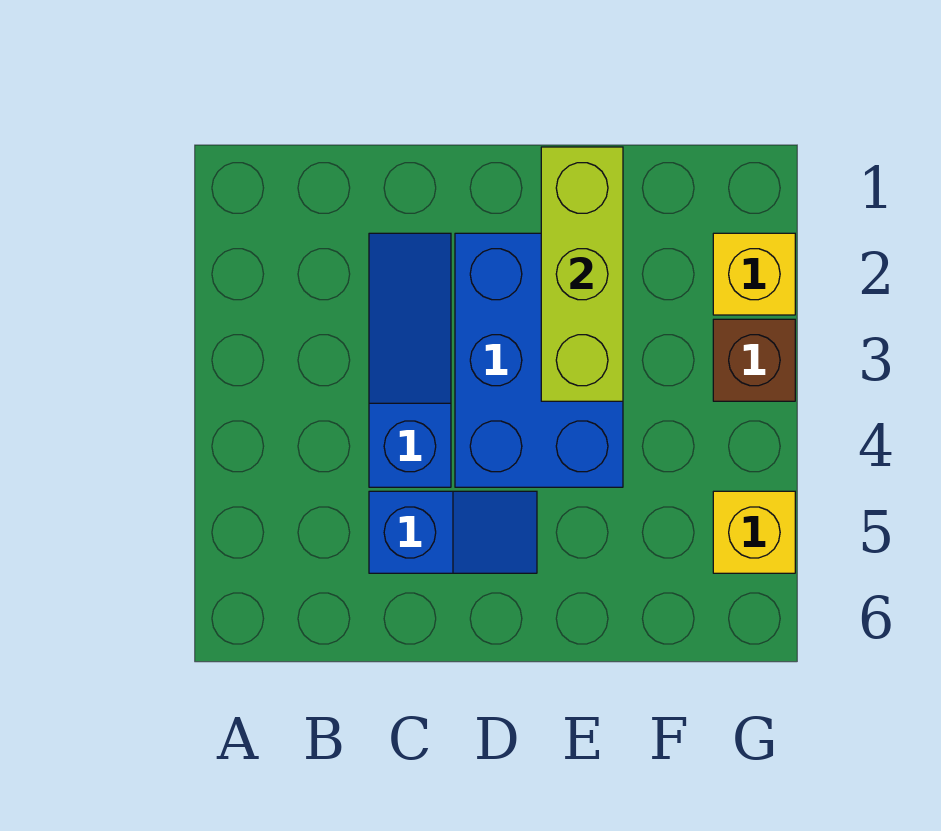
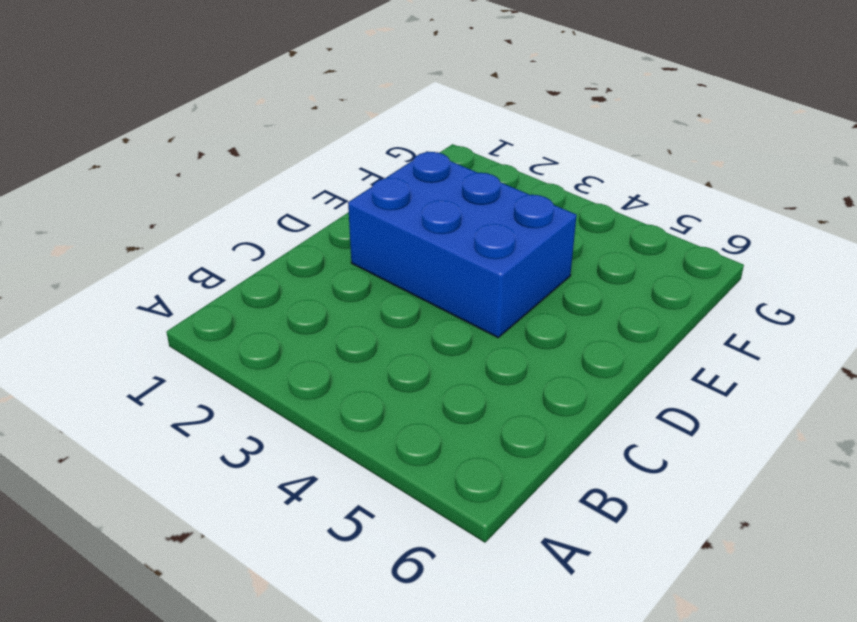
none -> blue slope C2:C4 level 1 top 4
none -> blue slope C5:D5 level 1 top C

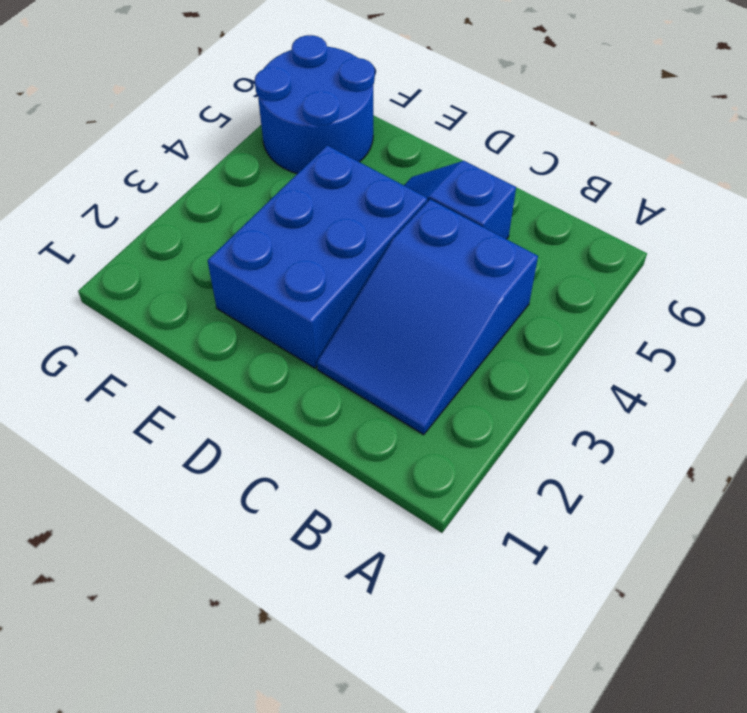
blue slope B2:C4 level 1 top 4 -> blue slope C2:C4 level 1 top 4
blue round brick F5:G6 level 1 -> yellow brick G5 level 1
none -> yellow brick G2 level 1
none -> brown brick G3 level 1

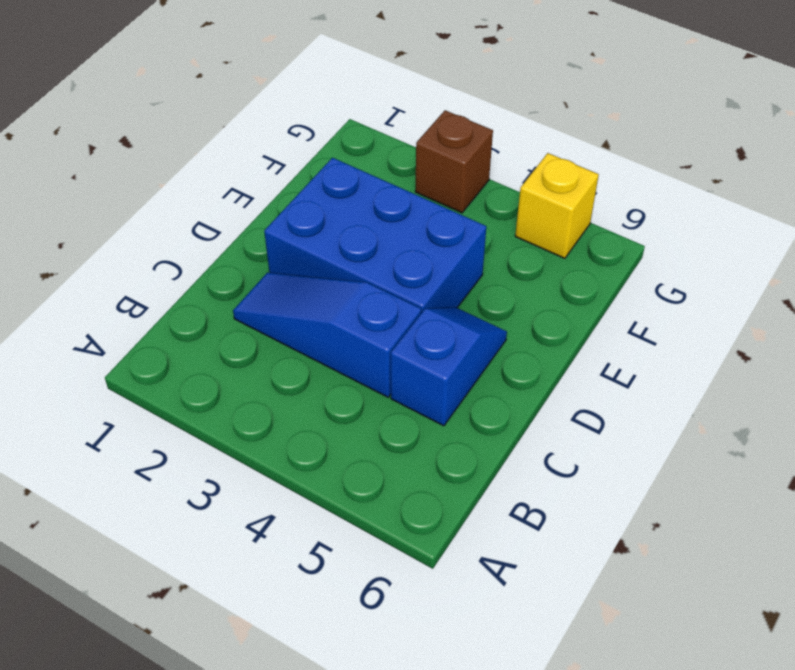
none -> yellow brick G2 level 1
none -> lime brick E1:E3 level 2

